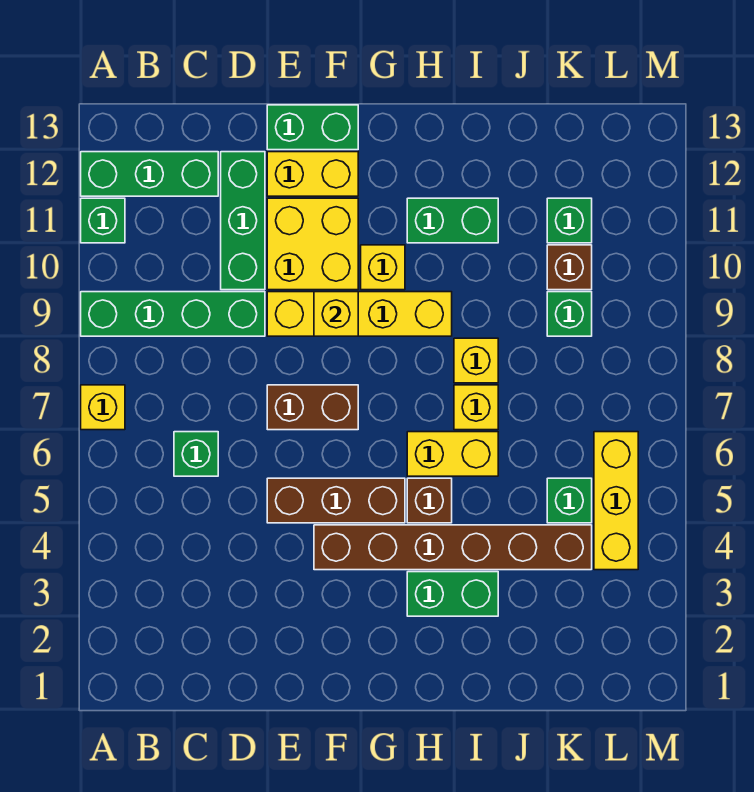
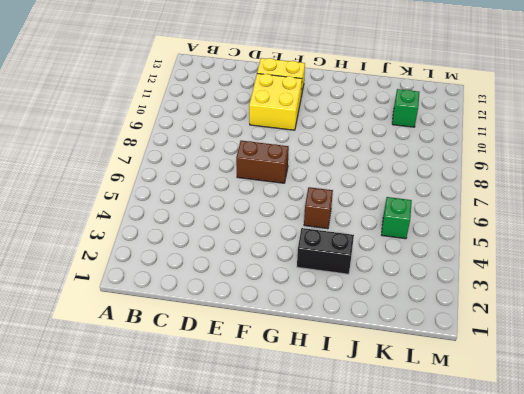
black brick H3:I3 level 1 -> green brick H3:I3 level 1
none -> yellow brick A7 level 1
none -> green brick A9:D9 level 1
none -> green brick A11 level 1

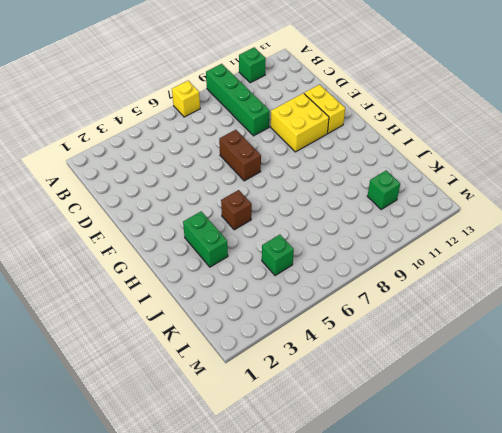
none -> green brick A12:C12 level 1
none -> green brick C6 level 1
none -> green brick D10:D12 level 1

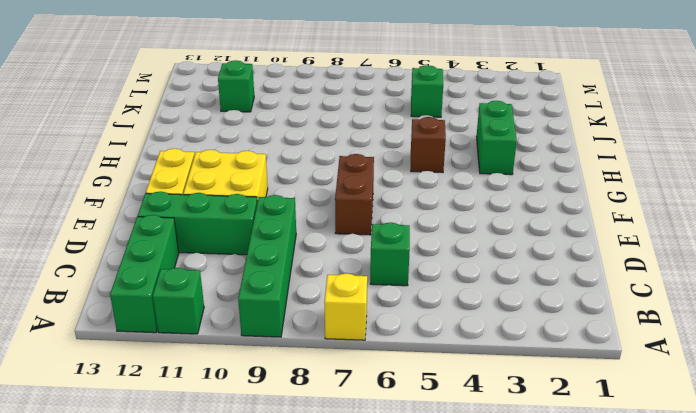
none -> brown brick E5:G5 level 1
none -> yellow brick E9:H9 level 1
none -> green brick E13:F13 level 1

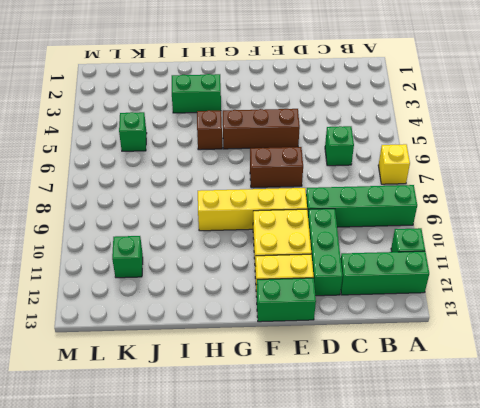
none -> brown brick F4:K4 level 1
none -> yellow brick G10 level 1
none -> yellow brick H6:I6 level 1

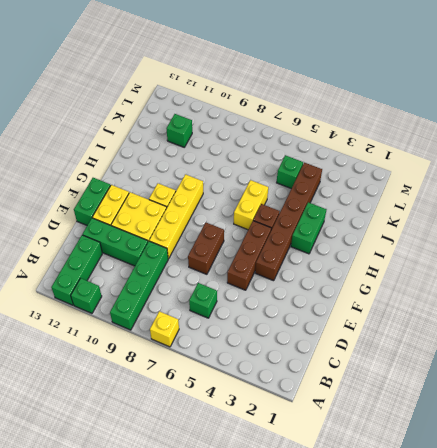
none -> green brick H11:I11 level 1
none -> yellow brick I7 level 1
none -> yellow brick I8 level 1

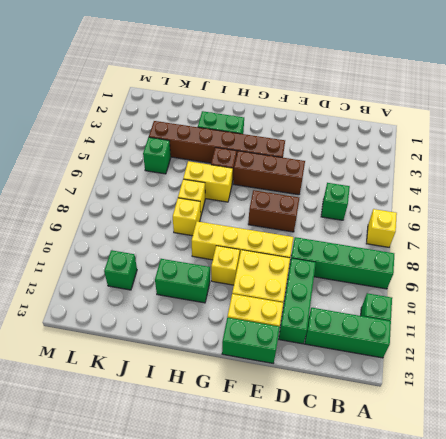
none -> green brick K9 level 1
none -> brown brick K10 level 1
none -> yellow brick L4:L6 level 1

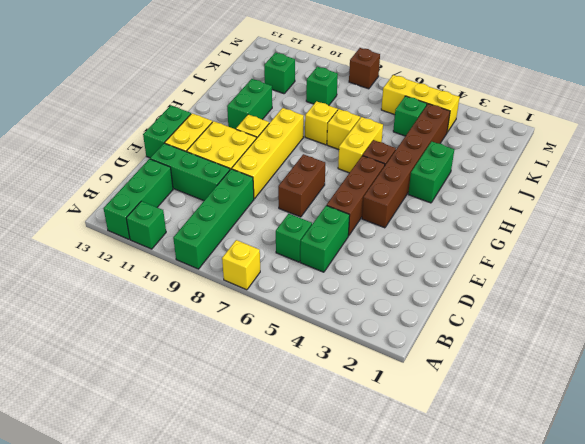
green brick C5:D5 level 1 -> none
brown brick M8 level 1 -> brown brick K10 level 1
none -> yellow brick F9 level 2

